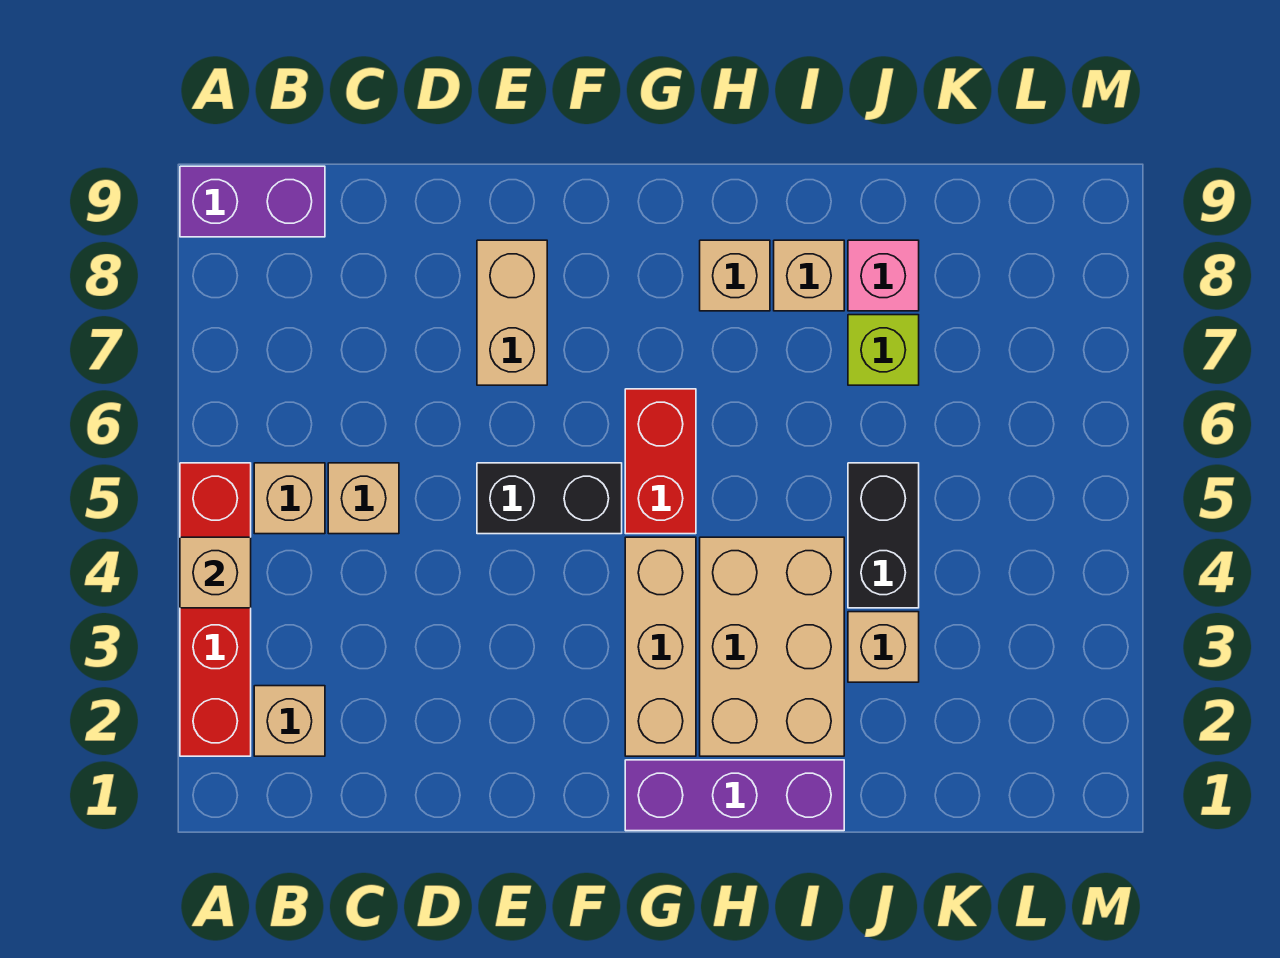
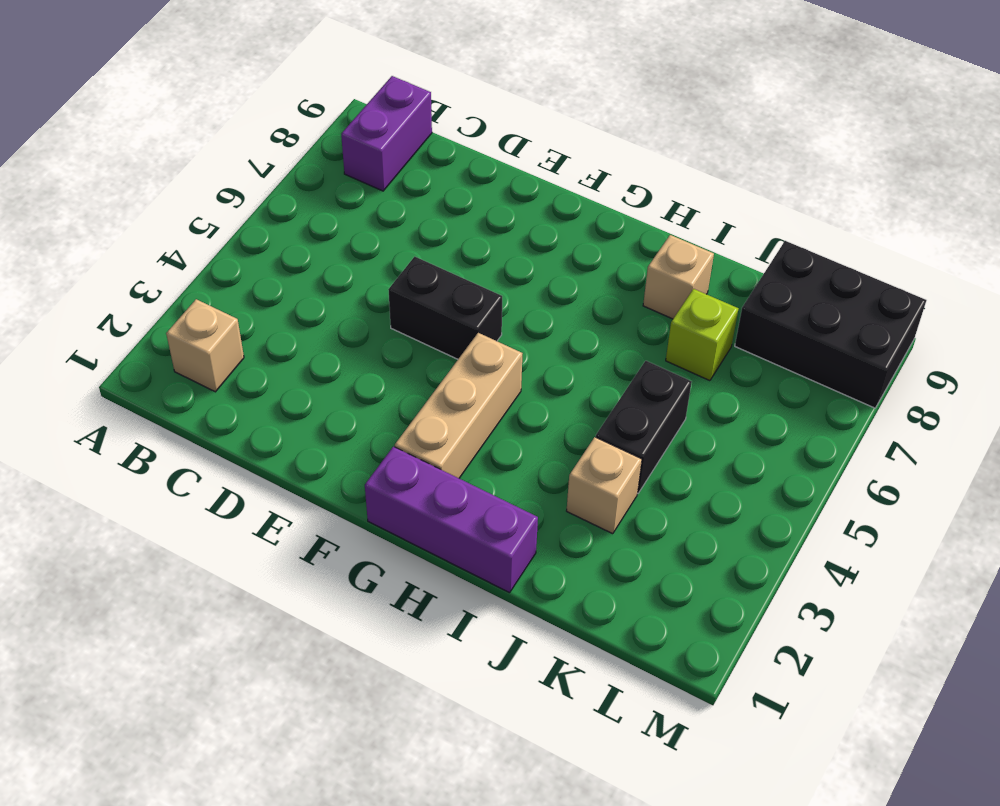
purple brick B8:B9 level 1 -> purple brick A9:B9 level 1
black brick K8:M9 level 1 -> none
none -> red brick A2:A5 level 1
none -> tan brick B5 level 1
none -> tan brick C5 level 1

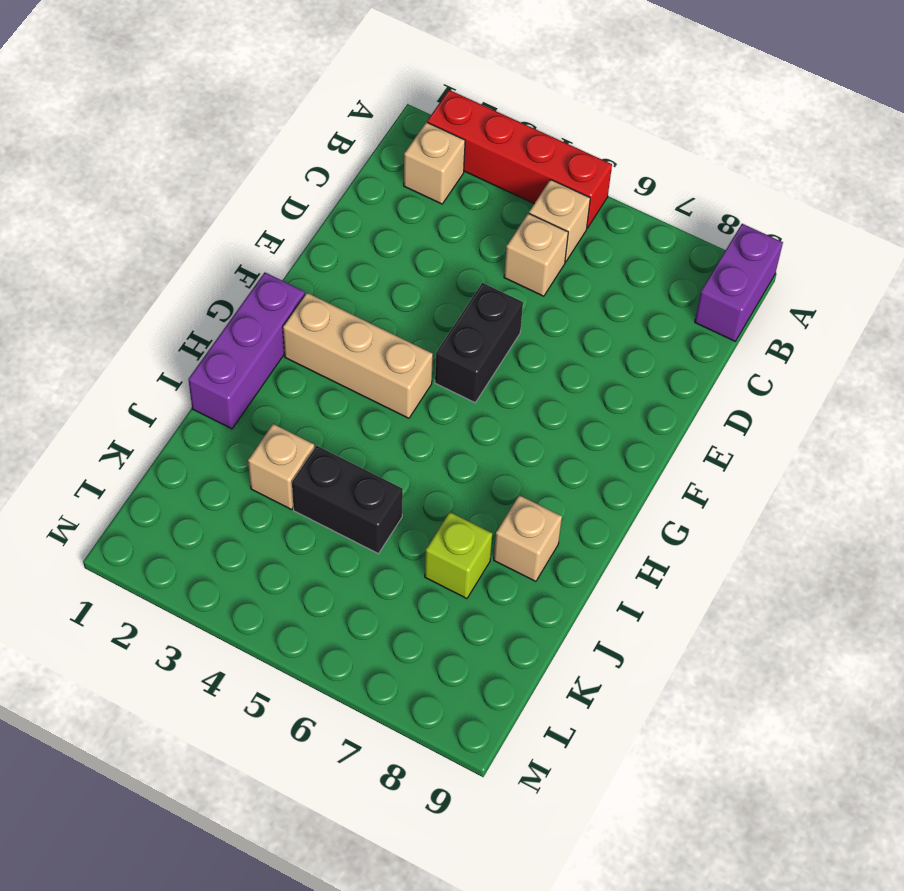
none -> tan brick E7:E8 level 1
none -> red brick G5:G6 level 1
none -> tan brick H2:I4 level 1

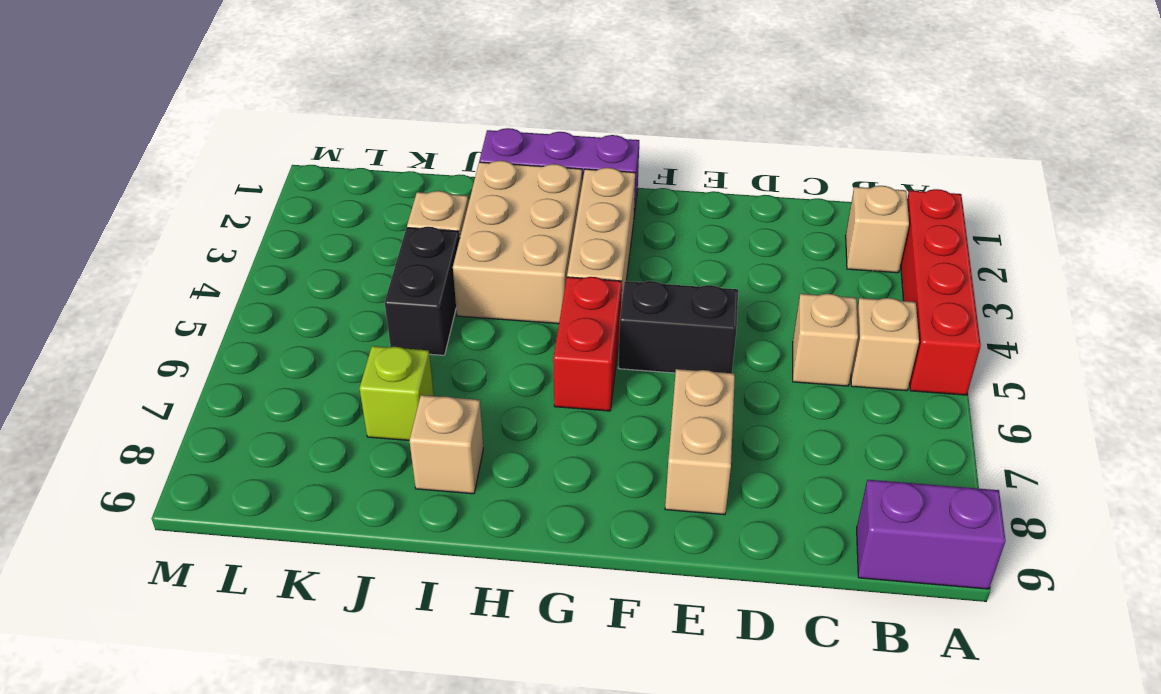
none -> tan brick H8 level 1
none -> pink brick J8 level 1
none -> tan brick A4 level 2

